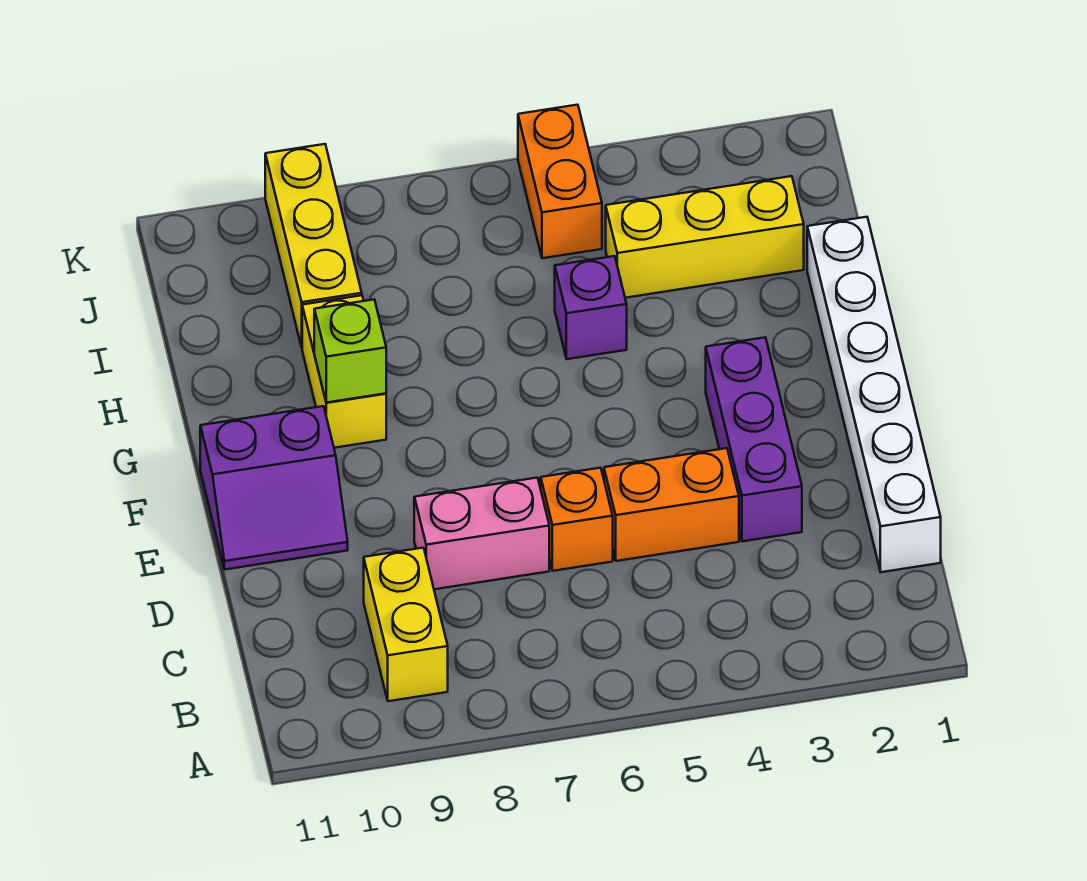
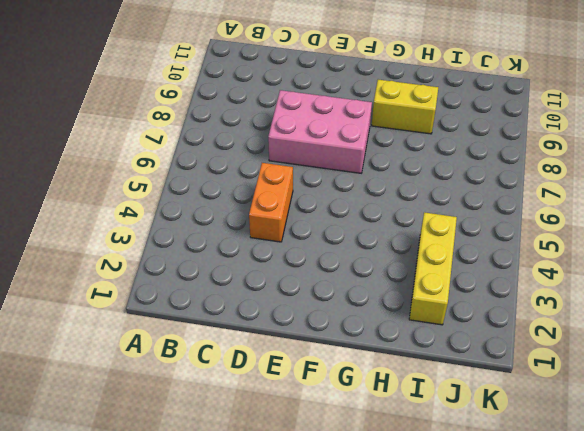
pink brick D7:F8 level 1 -> pink brick D7:D8 level 1
none -> yellow brick B9:C9 level 1
none -> white brick C1:H1 level 1
none -> purple brick D3:F3 level 1

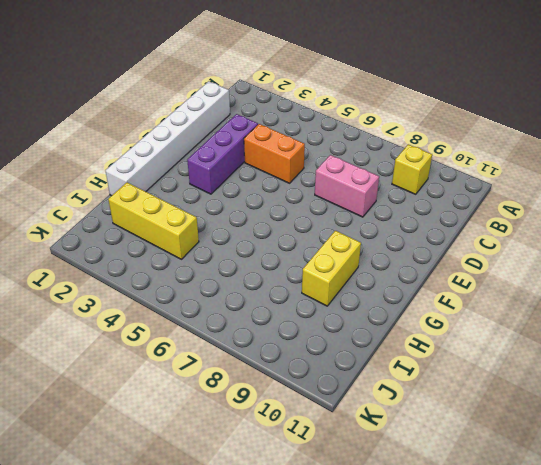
yellow brick B9 level 1 -> yellow brick B9:C9 level 1
none -> orange brick D6 level 1
none -> purple slope E10:F11 level 1 top F
none -> purple brick H5 level 1

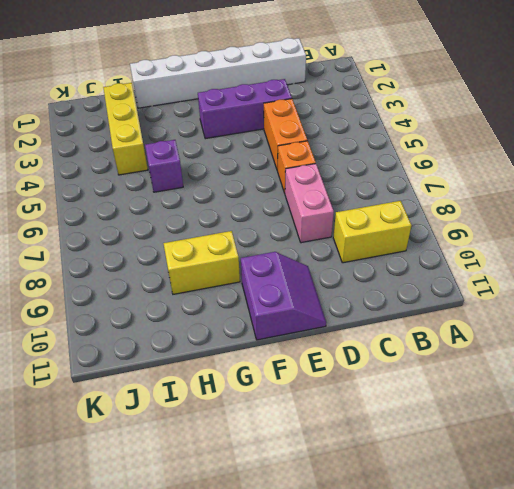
none -> yellow brick I9:K9 level 1
none -> orange brick J5:K5 level 1
none -> lime brick G9 level 2

